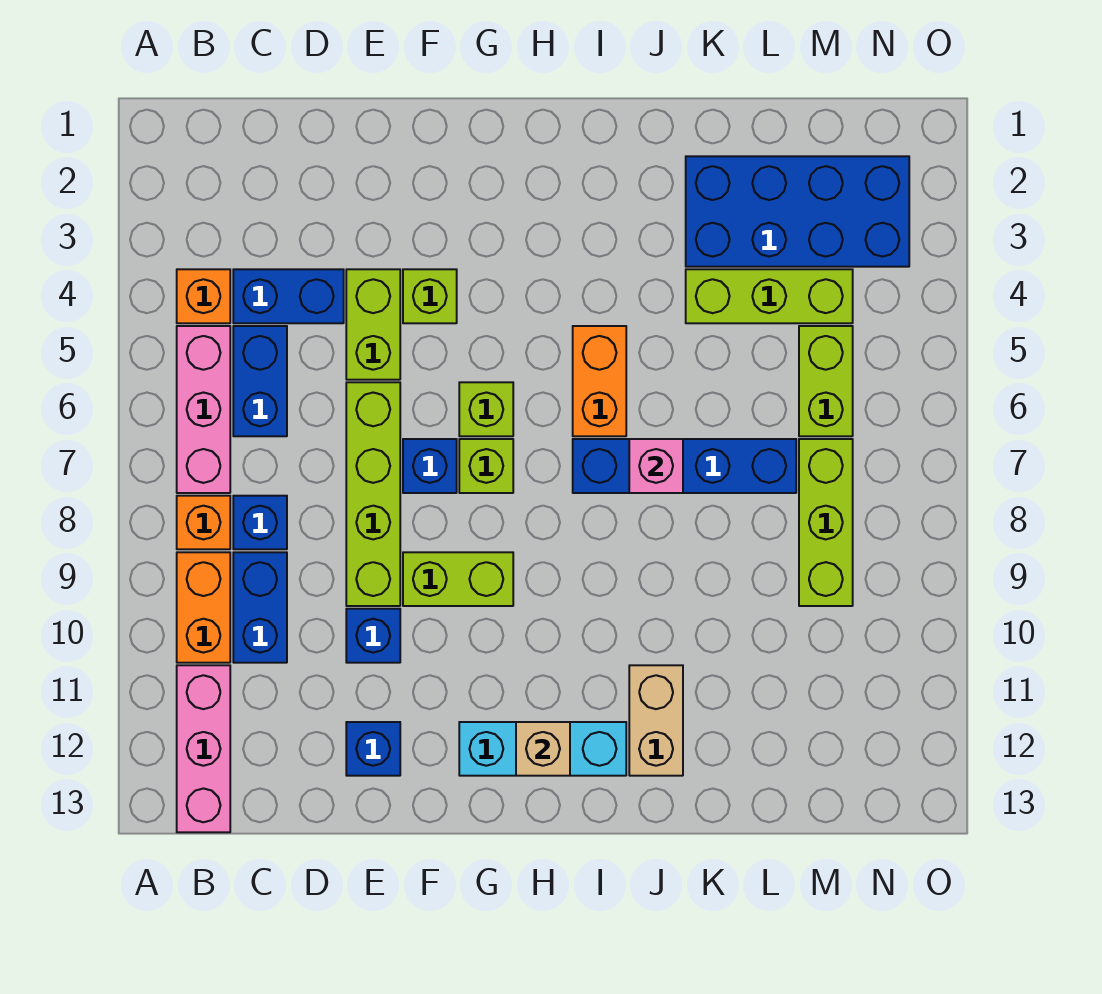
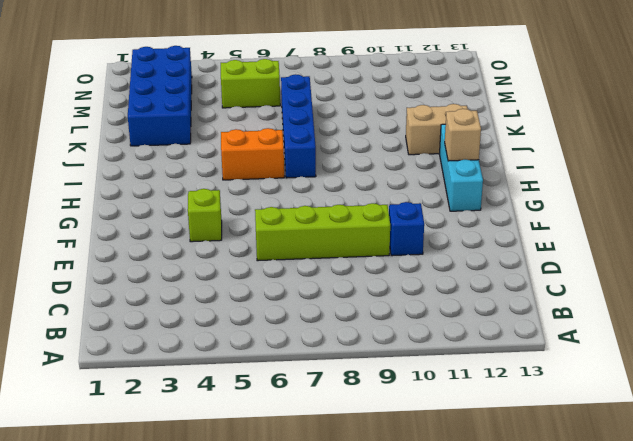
none -> orange brick B4 level 1
none -> pink brick B5:B7 level 1
none -> orange brick B8 level 1

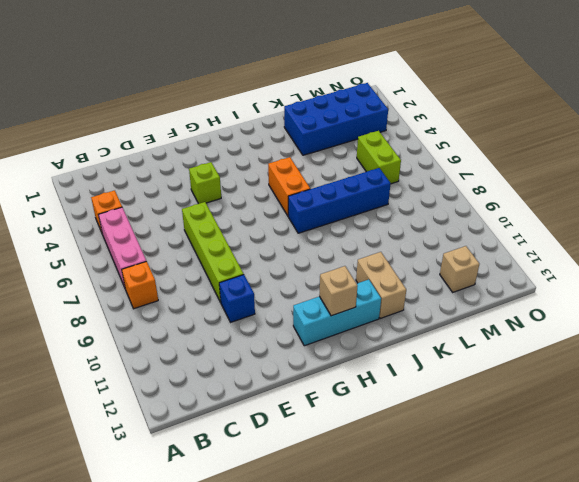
tan brick M12 level 1 -> none
none -> orange brick B9:B10 level 1
none -> pink brick B11:B13 level 1
none -> blue brick C4:D4 level 1

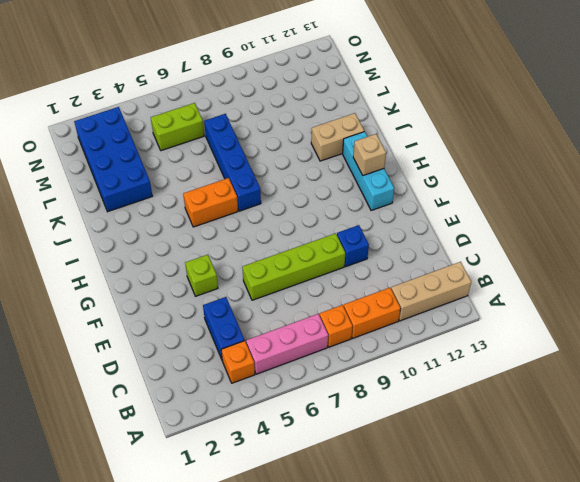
tan brick B11:B13 level 1 -> pink brick B11:B13 level 1
none -> blue brick C5:C6 level 1
none -> blue brick C8 level 1
none -> blue brick C9:C10 level 1

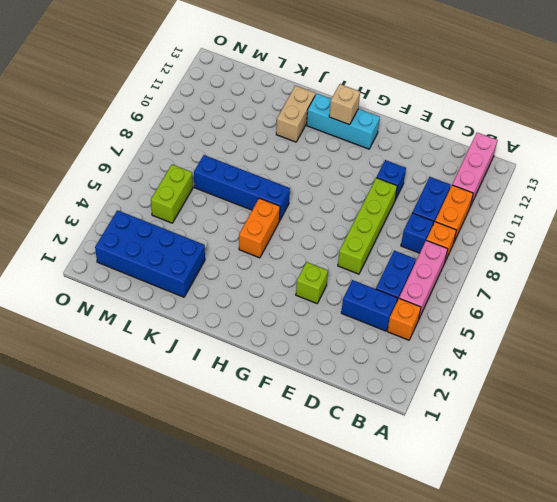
none -> lime brick E4:E5 level 1
none -> blue brick E12 level 1
none -> blue brick F7 level 1

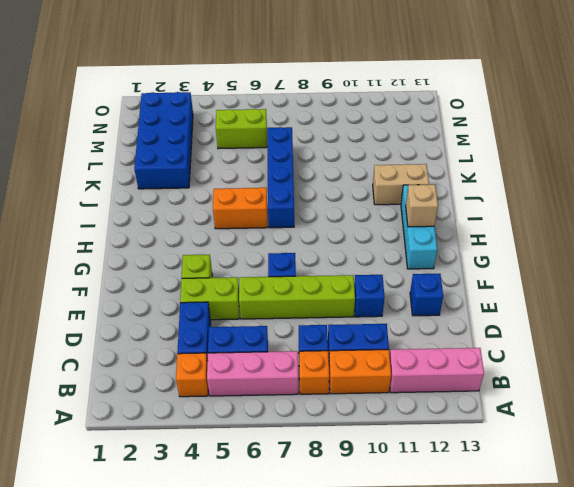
none -> lime brick F9:G9 level 1
none -> lime brick G6 level 1
none -> lime brick G7 level 1

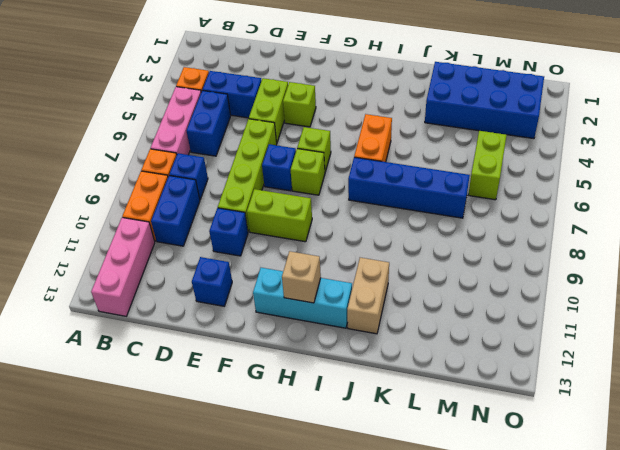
none -> lime brick K4:M4 level 1
none -> lime brick M7:M9 level 1
none -> pink brick J7 level 2

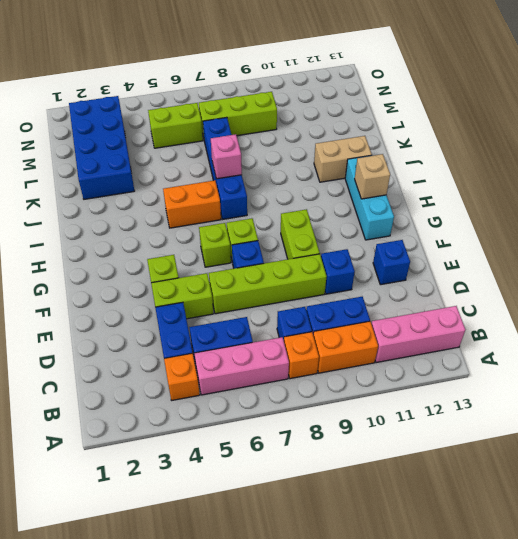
none -> lime brick K4:M4 level 1

